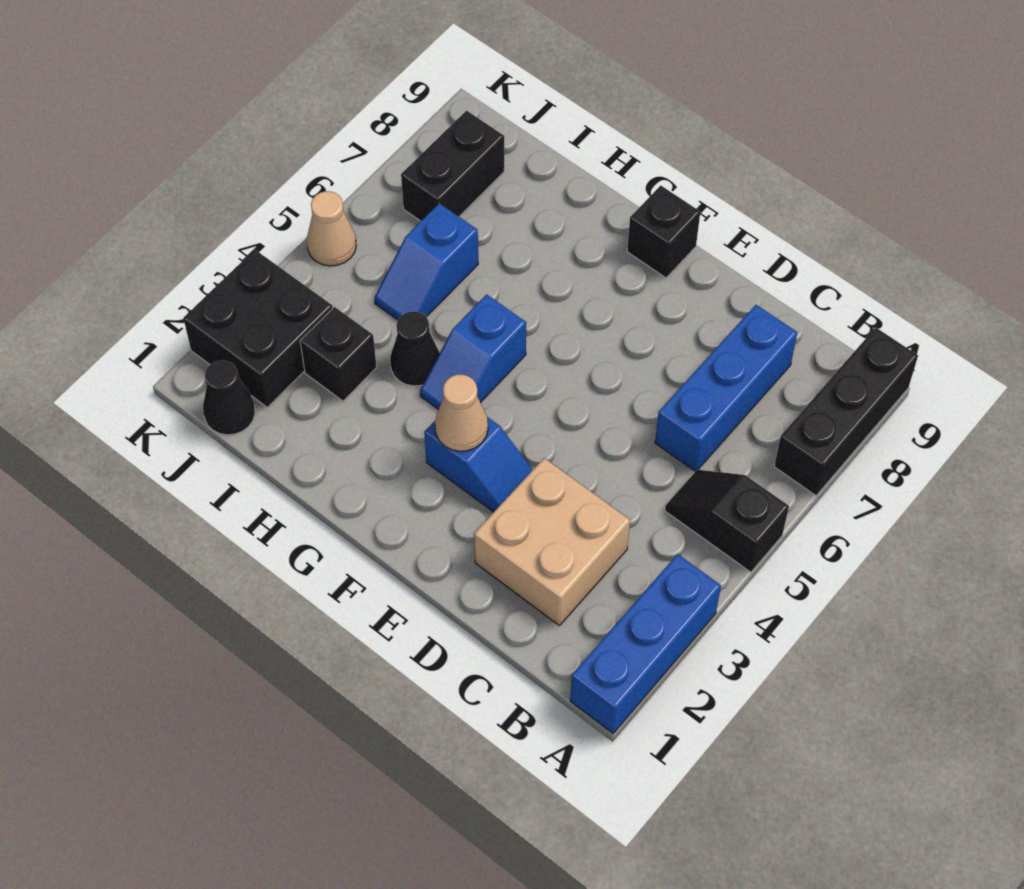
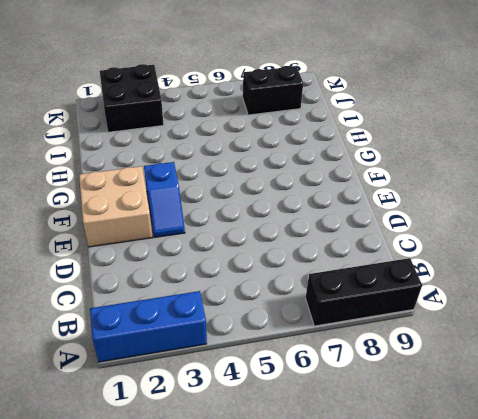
tan brick E1:F2 level 1 -> tan brick C2:D3 level 1
none -> black slope A5:B5 level 1 top A
none -> blue brick C6:C8 level 1
none -> black brick F9 level 1

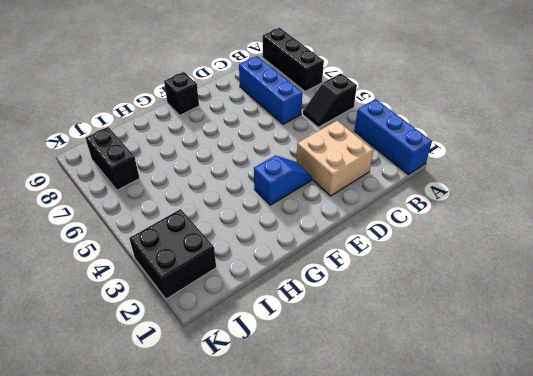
none -> blue slope G4:G5 level 1 top 5
none -> black cone H4 level 1
none -> black brick I3 level 1

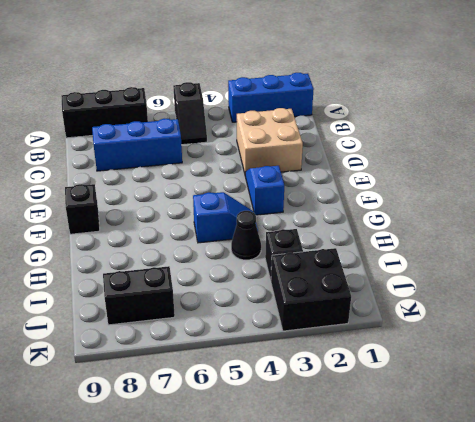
none -> blue slope I5:I6 level 1 top 6
none -> black cone J1 level 1
none -> tan cone K5 level 1

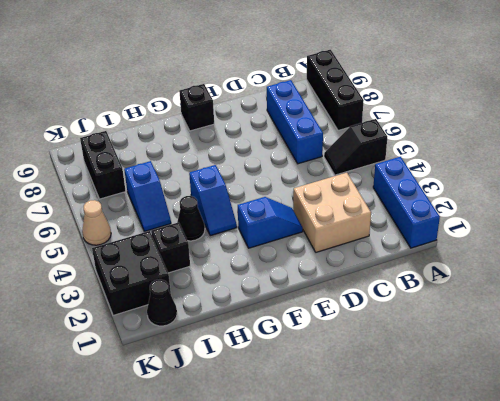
none -> tan cone F3 level 2

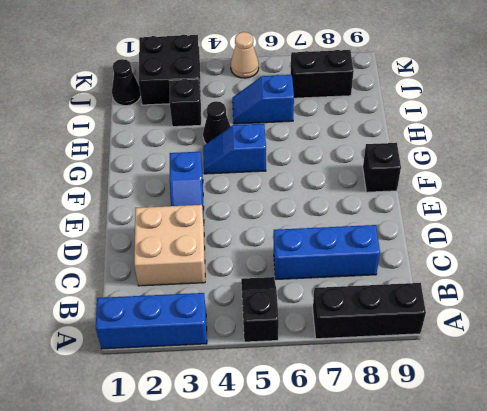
none -> tan cone F3 level 2

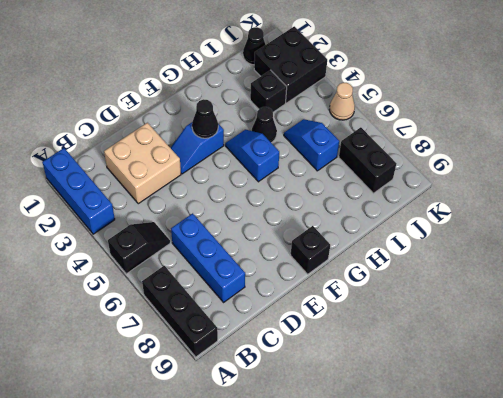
black cone F3 level 2 -> tan cone F3 level 2

